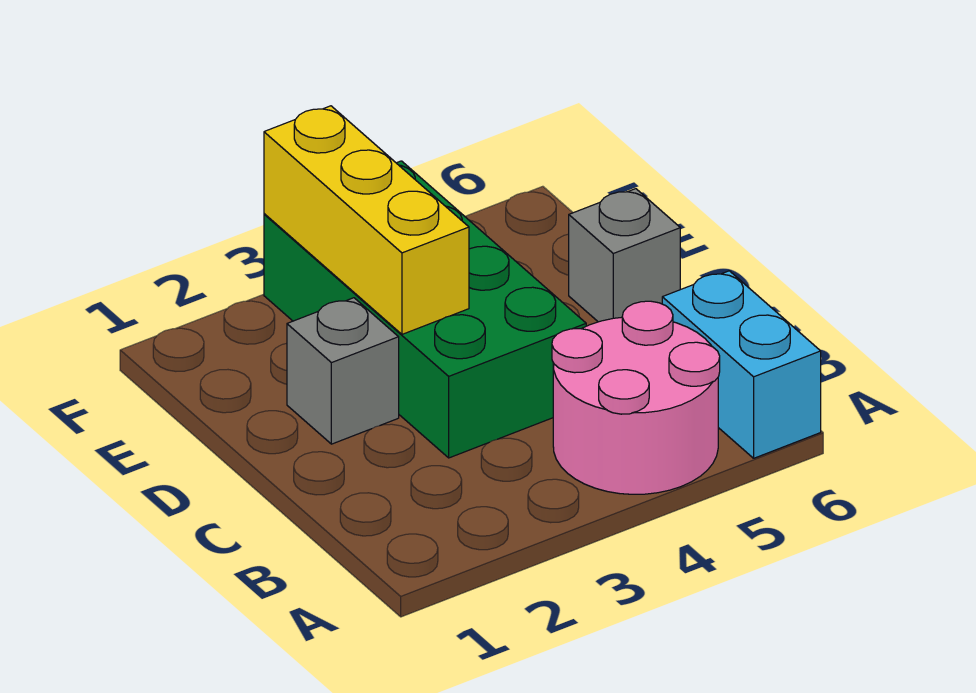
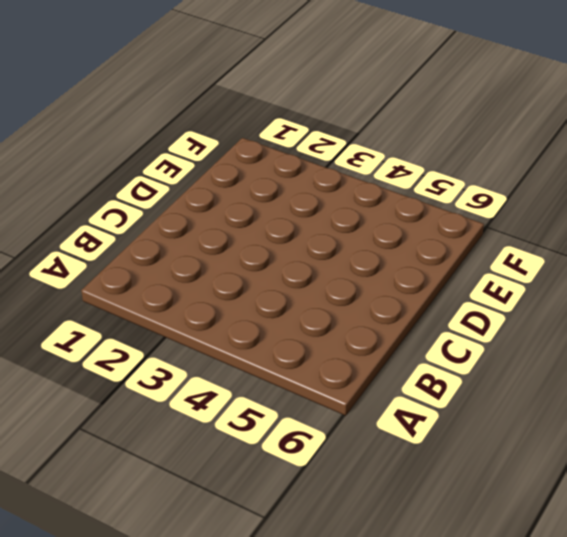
none -> pink round brick A4:B5 level 1
none -> cyan brick A6:B6 level 1

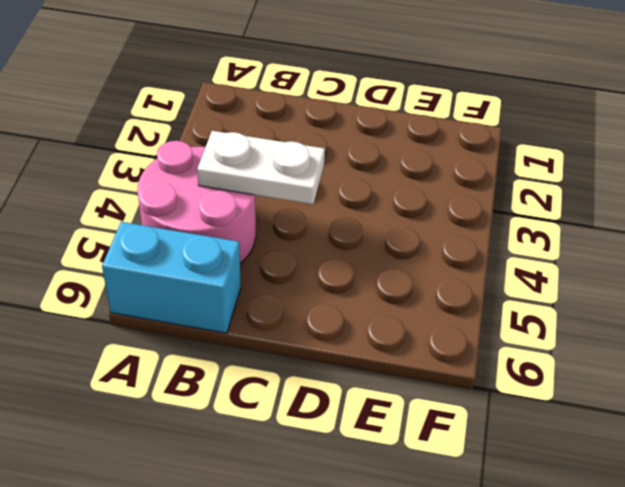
white plate B4:C4 level 2 -> none
none -> green brick C3:F4 level 1
none -> grey brick D2 level 1

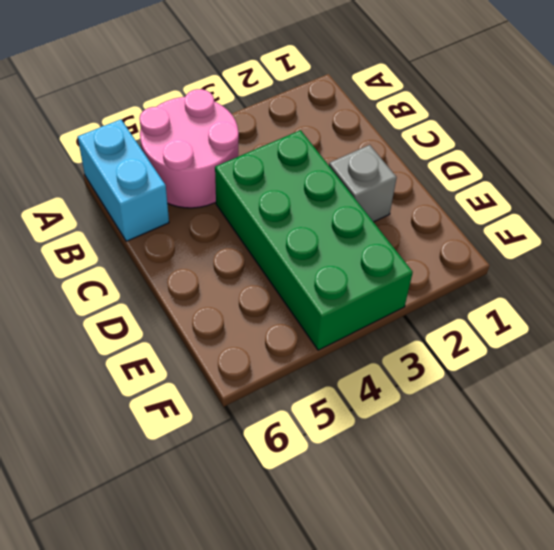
none -> grey brick D6 level 1
none -> yellow brick D3:F3 level 2

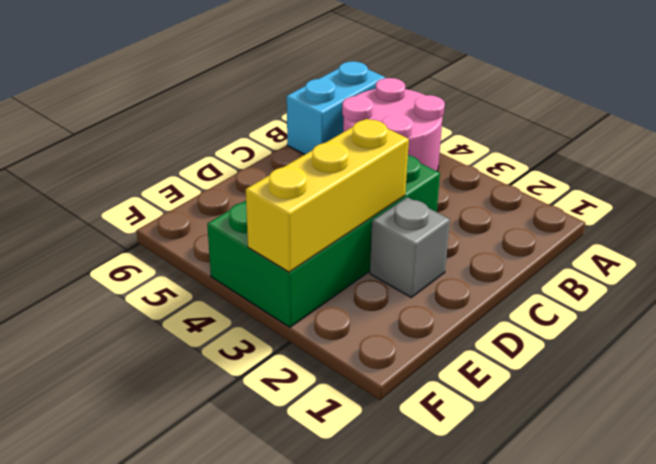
none -> grey brick D6 level 1

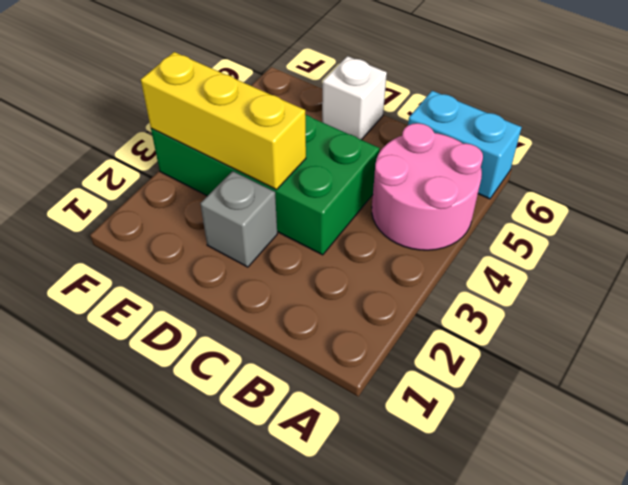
white brick D6 level 1 -> grey brick D6 level 1

